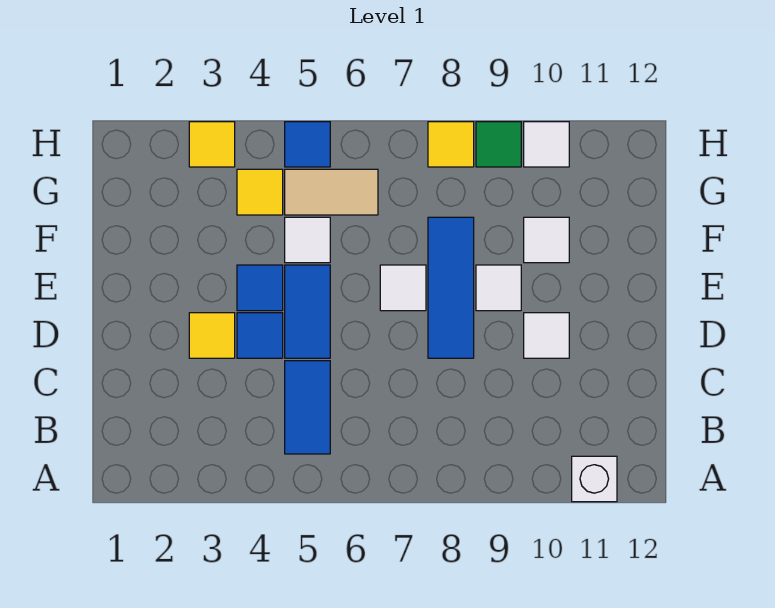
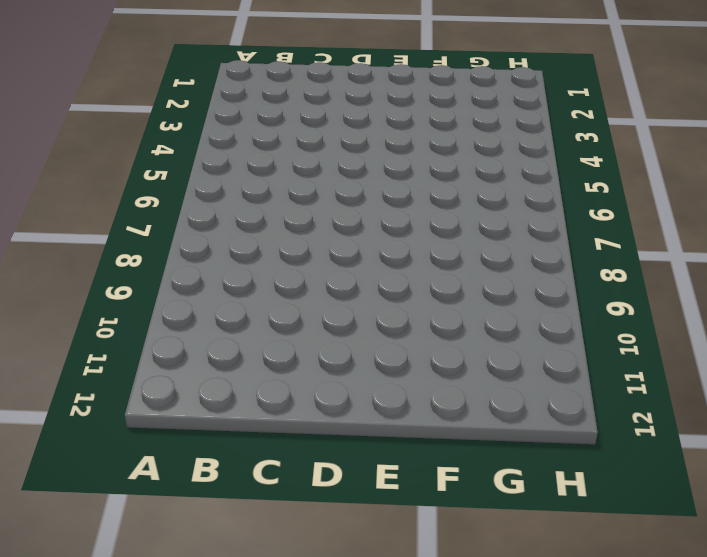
none -> white brick A11 level 1
none -> blue tile B5:C5 level 1
none -> yellow tile D3 level 1

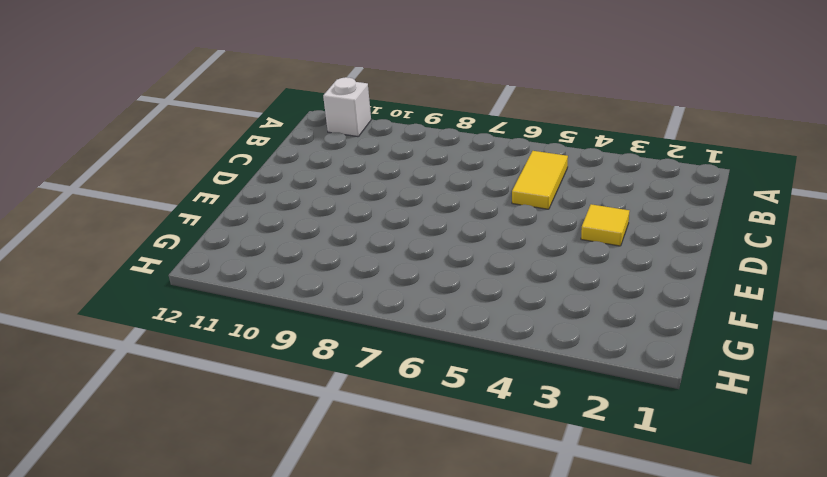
yellow tile B5:C5 level 1 -> blue tile B5:C5 level 1
none -> blue tile D4 level 1
none -> blue tile D5:E5 level 1
none -> blue tile D8:F8 level 1

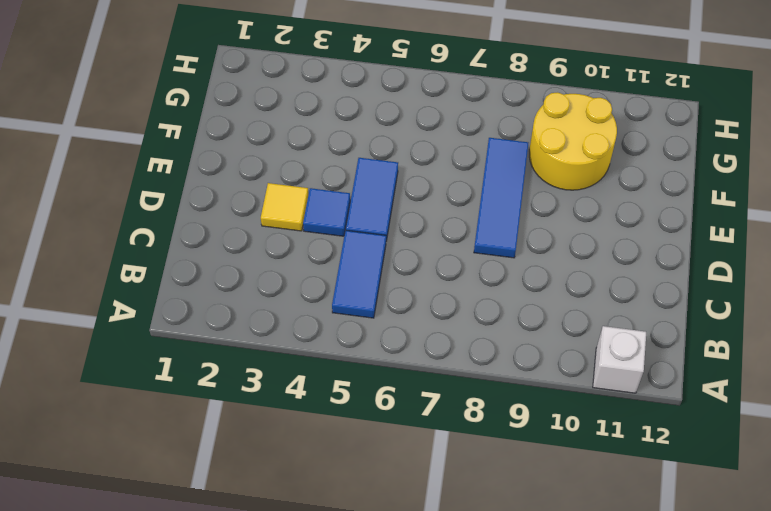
yellow round brick F9:G10 level 1 -> white tile F10 level 1
none -> white tile D10 level 1
none -> blue tile E4 level 1
none -> white tile E7 level 1

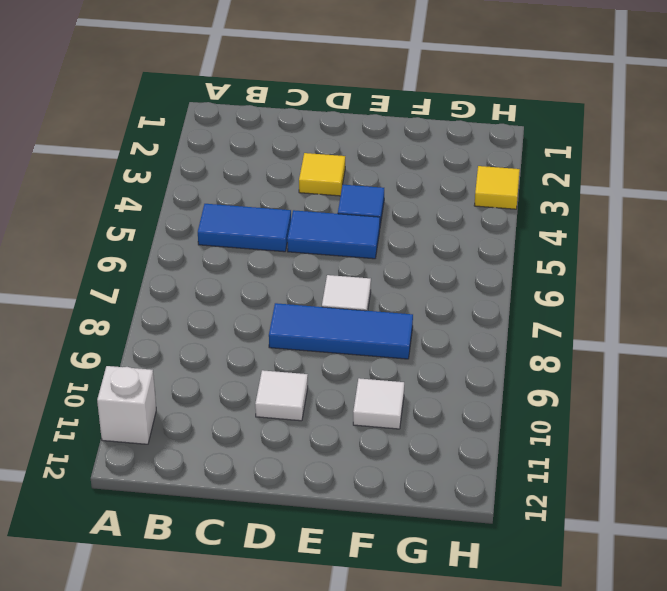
none -> blue tile D4 level 1
none -> white tile E9 level 1
none -> white tile F5 level 1

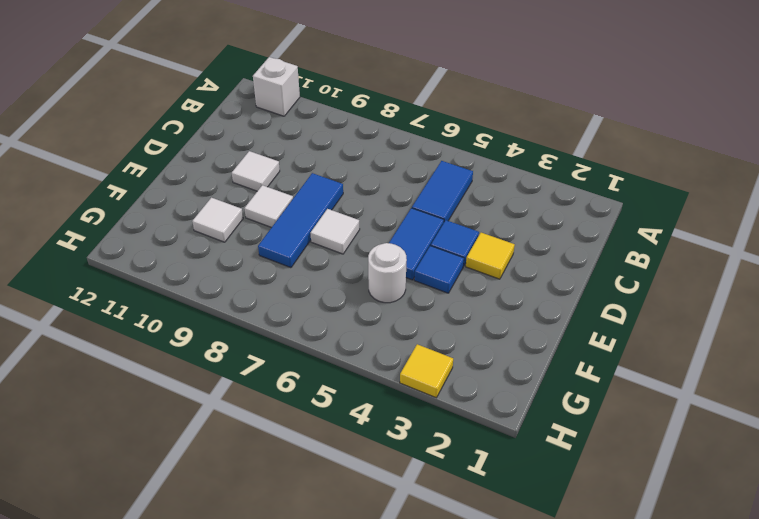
white round brick F5 level 1 -> white tile F5 level 1
none -> yellow tile G4 level 1
none -> tan tile G5:G6 level 1
none -> blue tile H5 level 1

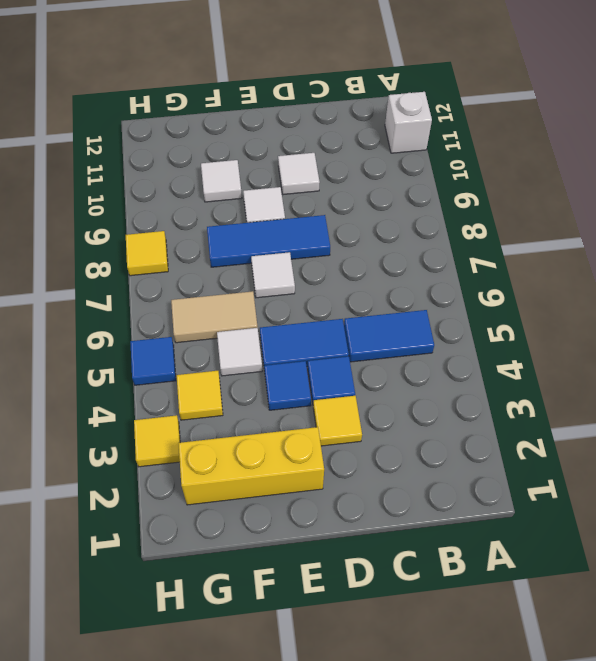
yellow brick E2:G2 level 1 -> none
tan tile F6:G6 level 1 -> tan tile G5:G6 level 1
none -> green tile H9 level 1
none -> white tile H10 level 1

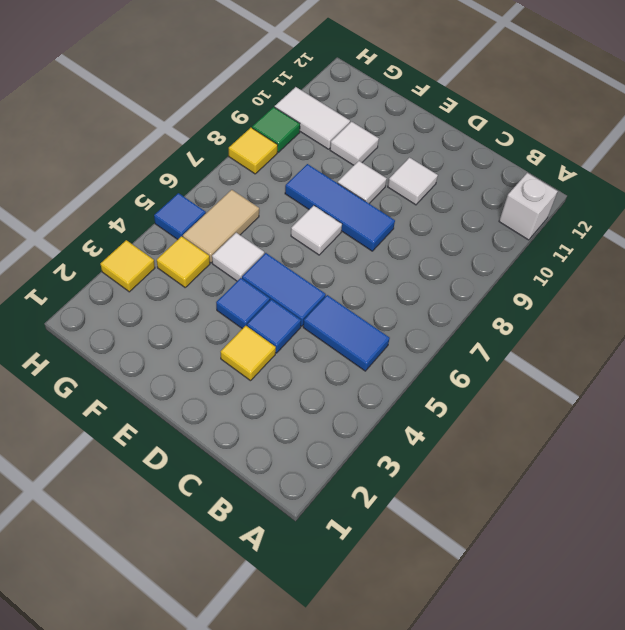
white tile G10:H10 level 1 -> white tile H10 level 1

